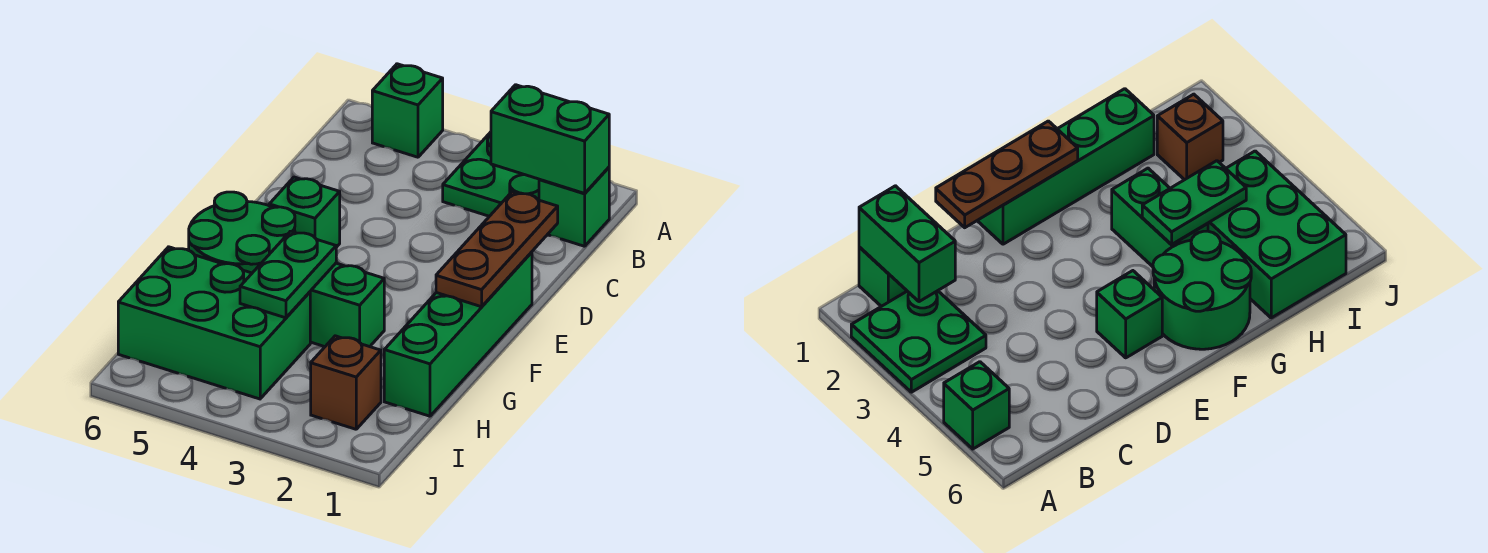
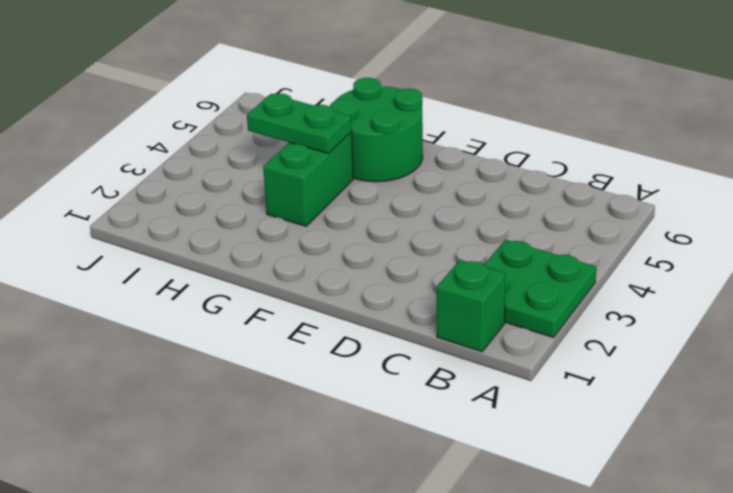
none -> green brick A5 level 1
none -> green brick E1:H1 level 1
none -> green brick E5 level 1

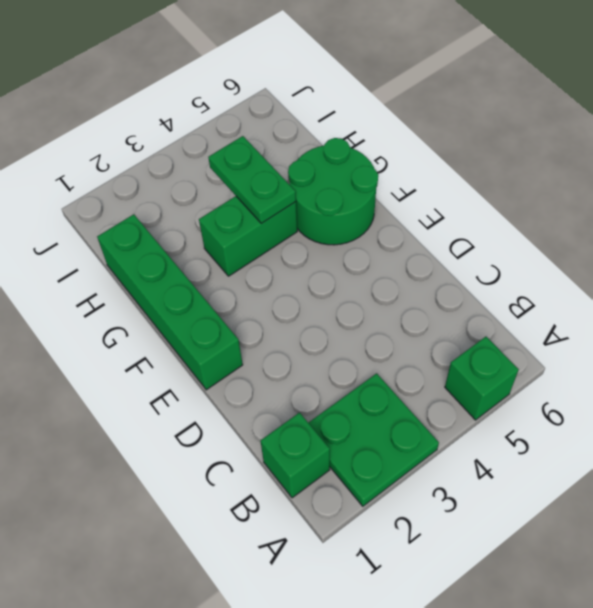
none -> green brick E5 level 1
none -> green brick H4:I6 level 1
none -> brown brick I2 level 1

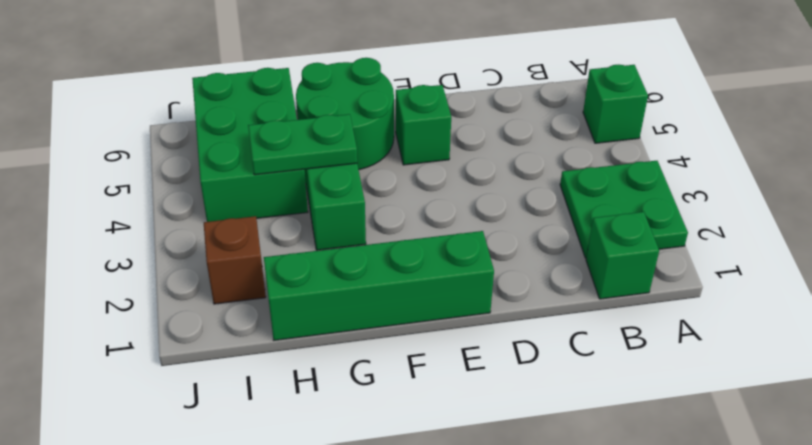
none -> green brick B1:B2 level 2
none -> brown plate D1:F1 level 2

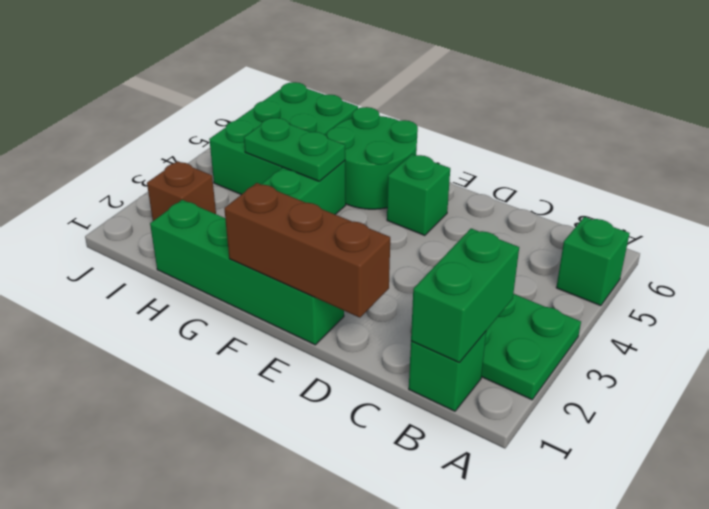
brown brick D1:F1 level 2 -> brown plate D1:F1 level 2

